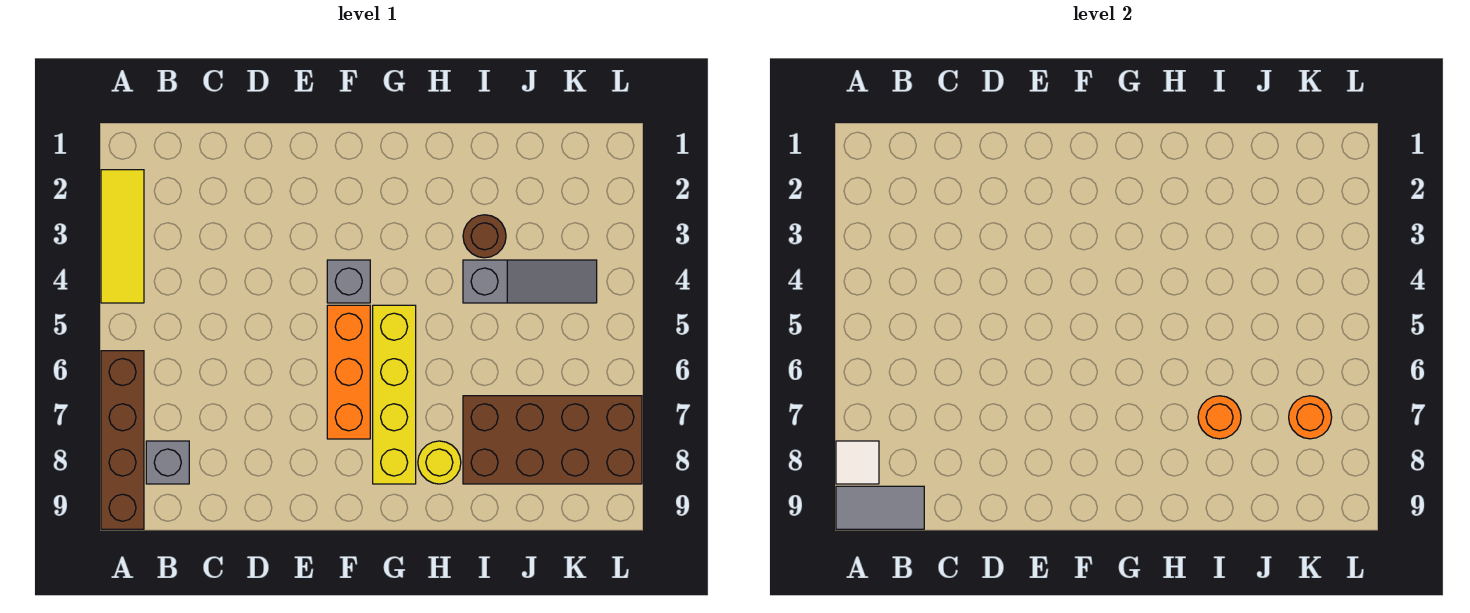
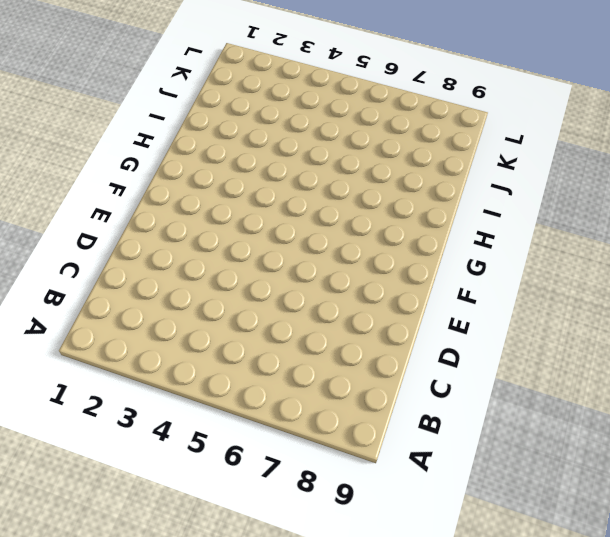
none -> yellow tile A2:A4 level 1
none -> brown brick A6:A9 level 1
none -> grey brick B8 level 1

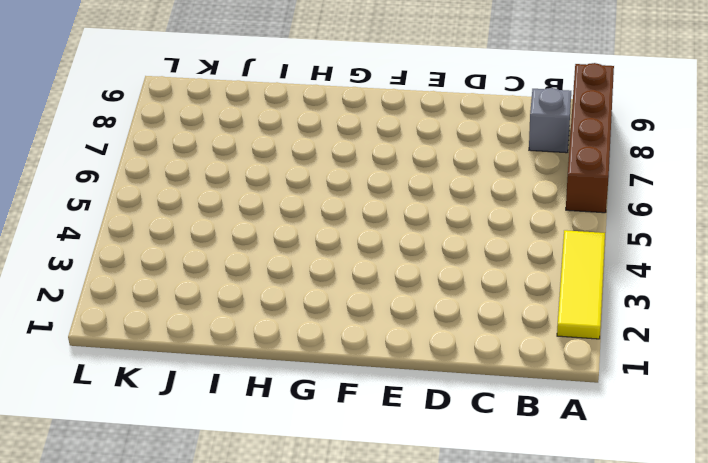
none -> grey brick F4 level 1
none -> orange brick F5:F7 level 1
none -> yellow brick G5:G8 level 1

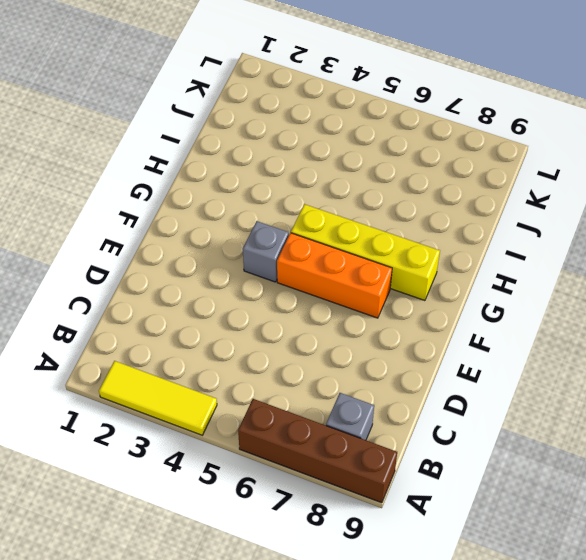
none -> yellow round brick H8 level 1
none -> brown round brick I3 level 1
none -> grey slope I4:K4 level 1 top I

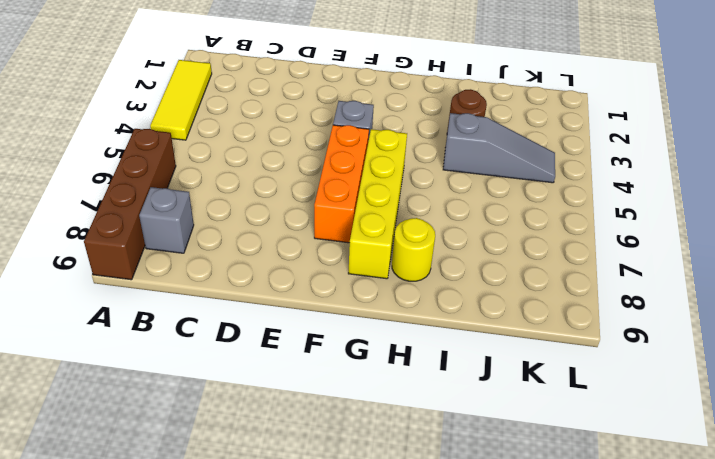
none -> brown brick I7:L8 level 1
none -> white tile A8 level 2
none -> grey tile A9:B9 level 2

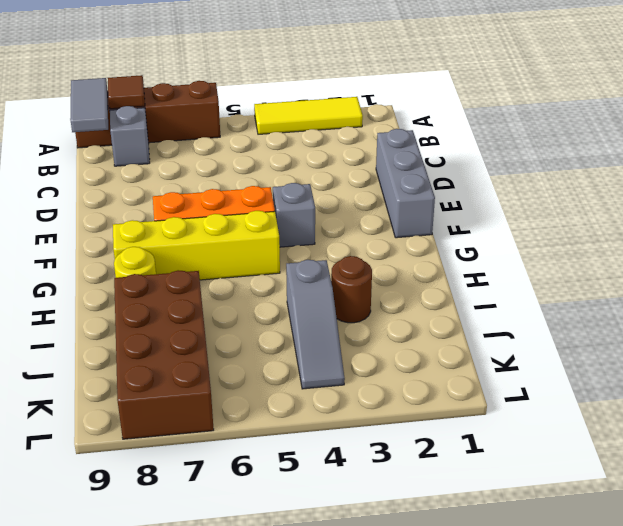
brown tile A8 level 2 -> white tile A8 level 2
grey brick D1:F1 level 1 -> none
none -> orange round brick I7 level 2
none -> orange round brick K7 level 2

